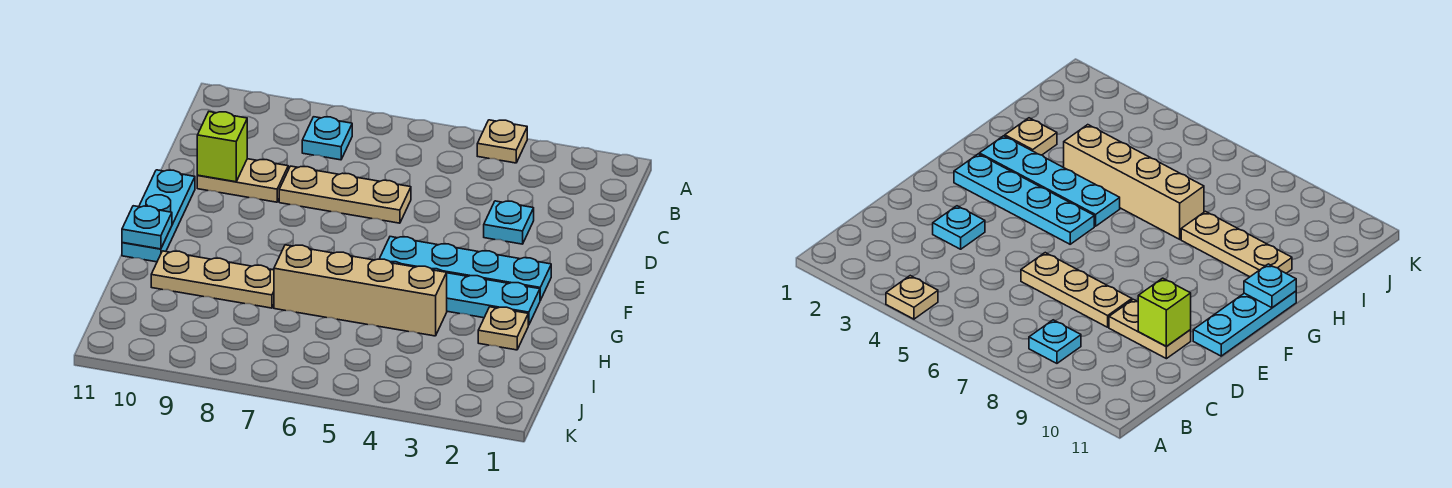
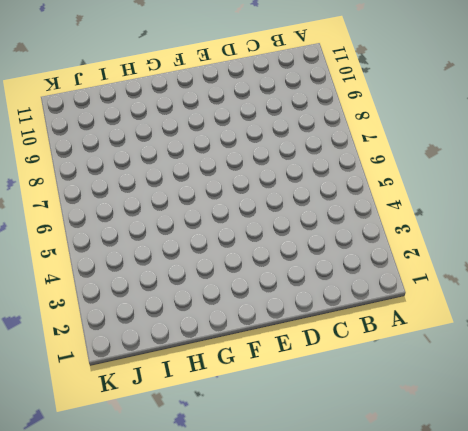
none -> tan plate A4 level 1
none -> cyan plate B8 level 1
none -> cyan plate D3 level 1

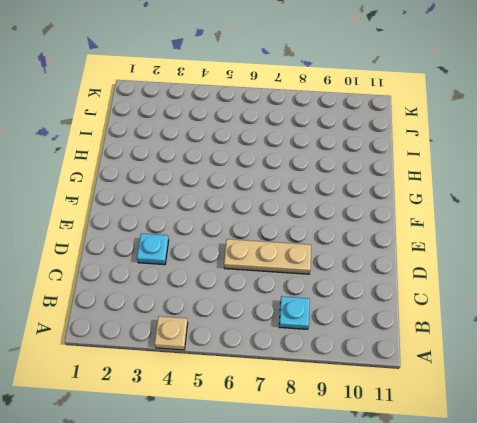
none -> tan plate D9:D10 level 1
none -> cyan plate E11:G11 level 1
none -> cyan plate F2:F5 level 1

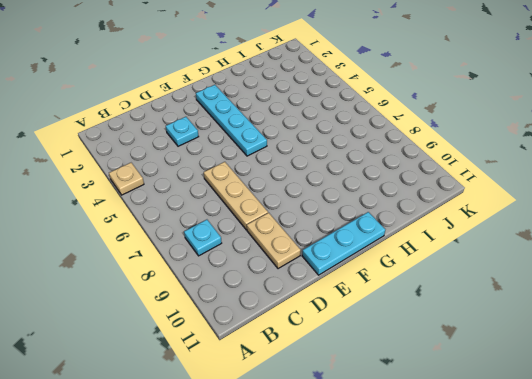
none -> cyan plate G2:G5 level 1
none -> tan plate H2 level 1
none -> tan brick H4:H7 level 1

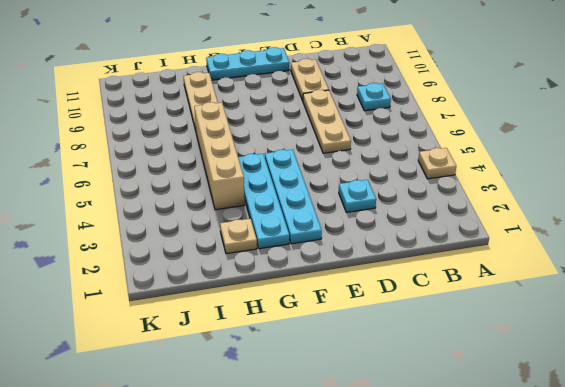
none -> lime brick D10 level 2
none -> cyan plate G11 level 2

